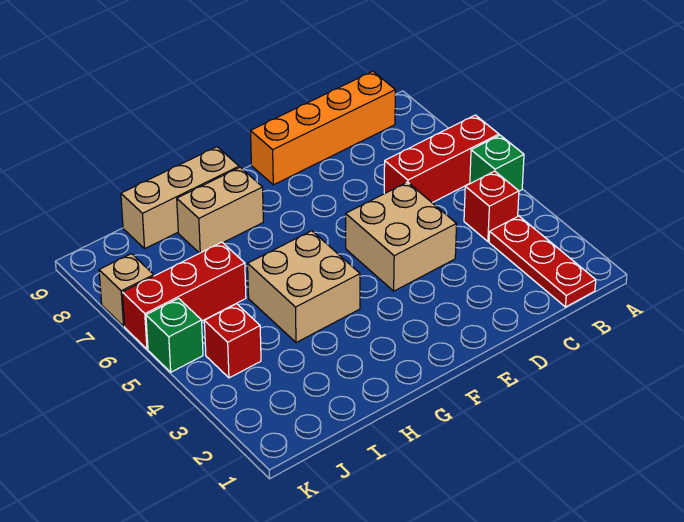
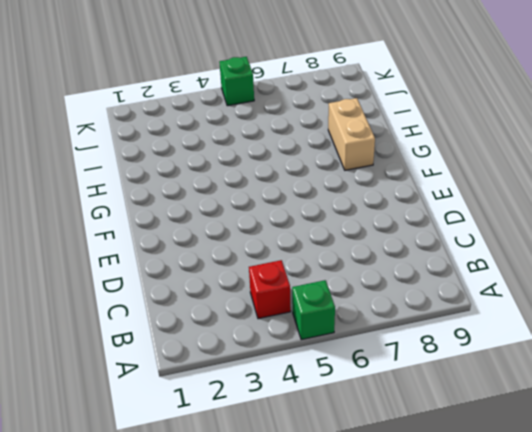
none -> red brick A6:C6 level 1
none -> red plate B1:B3 level 1
none -> orange brick B9:E9 level 1

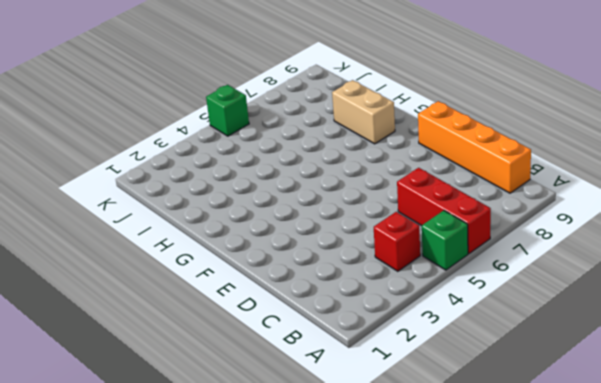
none -> red plate B1:B3 level 1
none -> tan brick D4:E5 level 1
none -> tan brick G4:H5 level 1

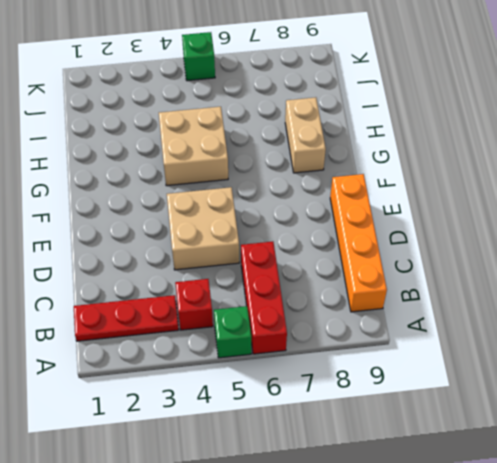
none -> tan brick G9:I9 level 1
none -> red brick I6:K6 level 1
none -> red brick J4 level 1

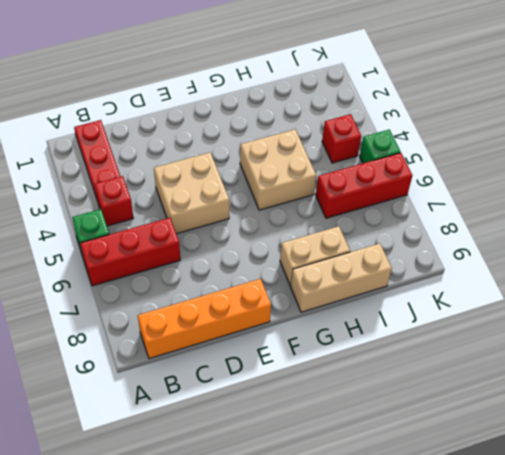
none -> tan brick K7 level 1

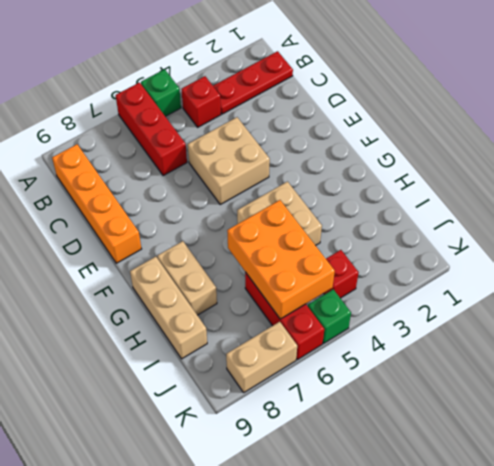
orange brick H5:J6 level 2 -> none
tan brick K7:K8 level 1 -> tan brick K7 level 1

